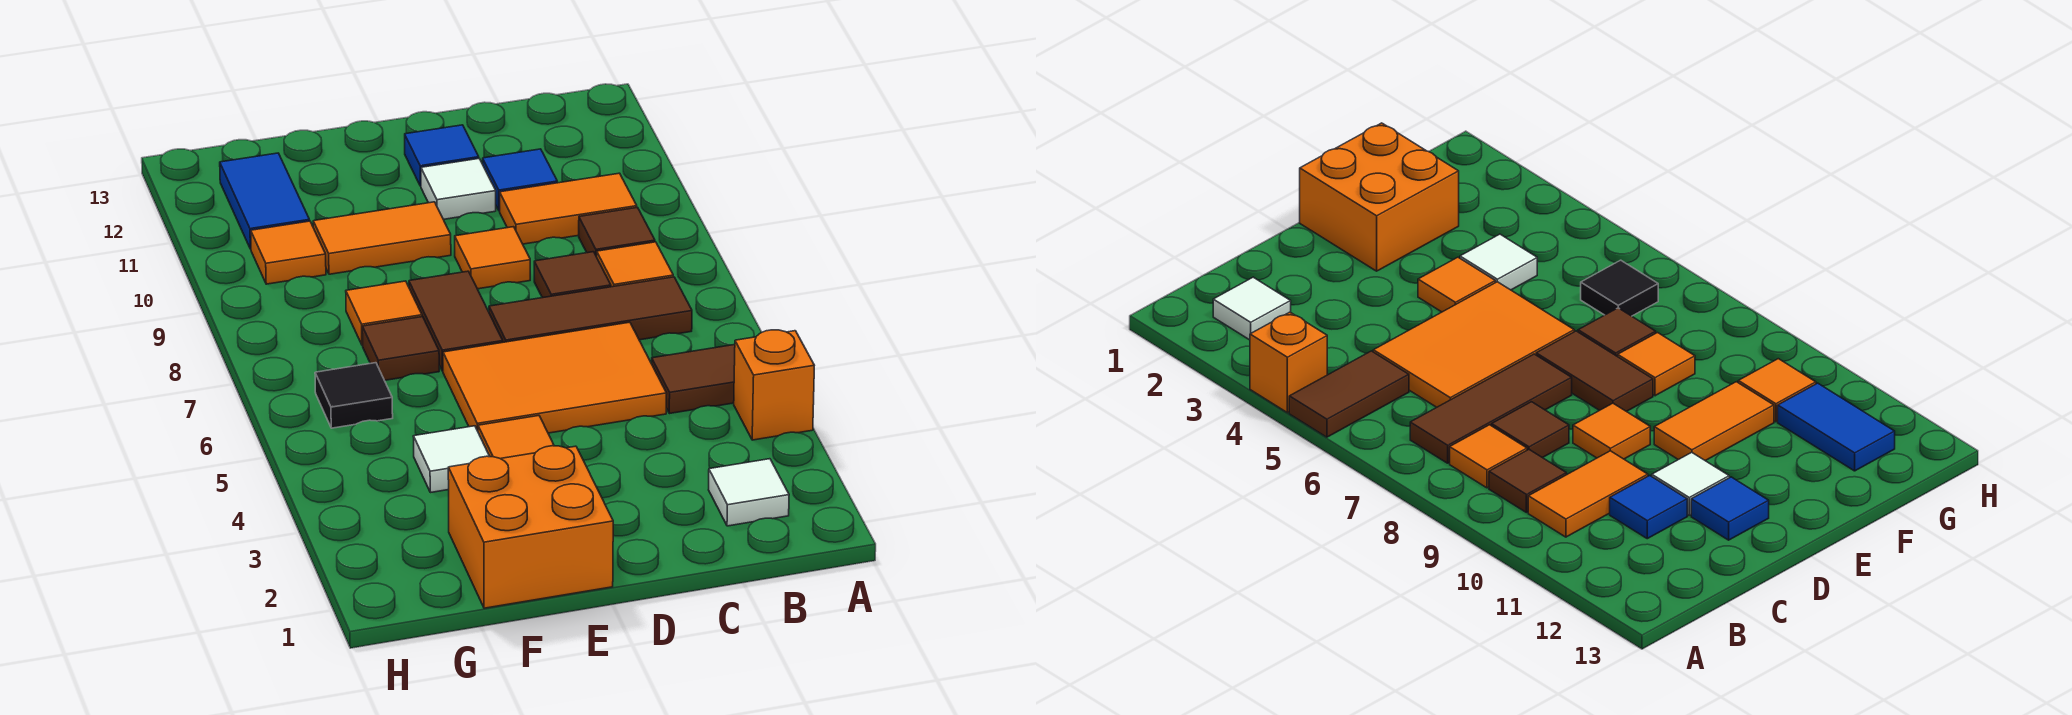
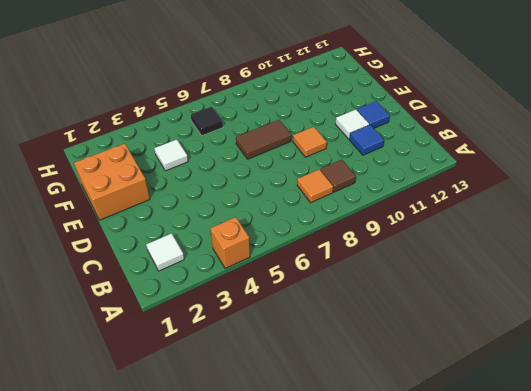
none -> brown tile A5:B5 level 1
none -> brown tile B7:D7 level 1
none -> orange tile B10:C10 level 1

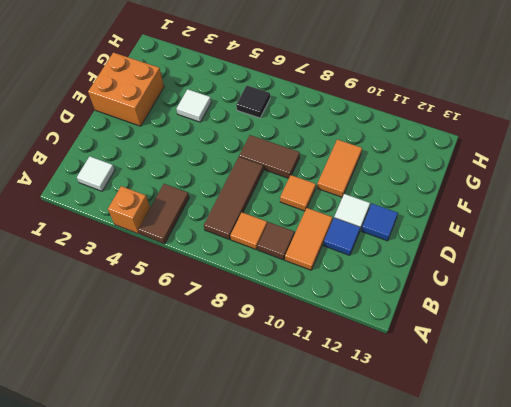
none -> orange tile C5:E6 level 1
none -> brown tile C8 level 1
none -> orange tile E4 level 1

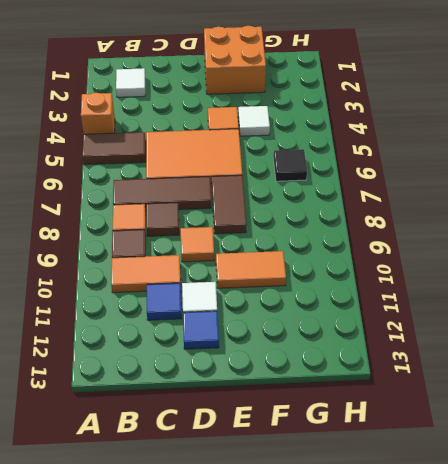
none -> brown tile F7 level 1
none -> orange tile F8 level 1
none -> orange tile G10 level 1

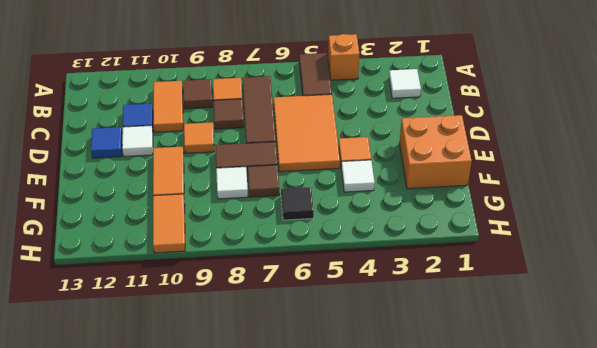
white tile F8 level 1 -> orange tile F8 level 1
orange tile G10:H10 level 1 -> orange tile G10 level 1
none -> blue tile G11:G12 level 1

